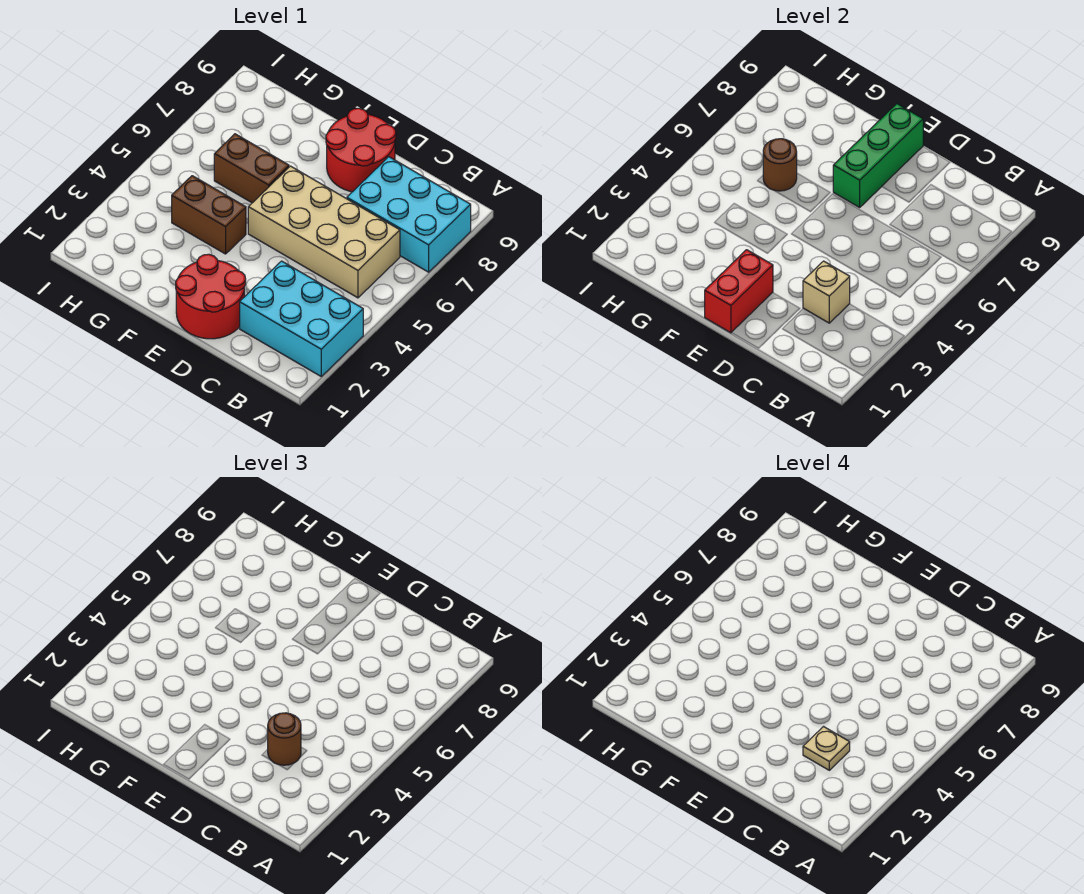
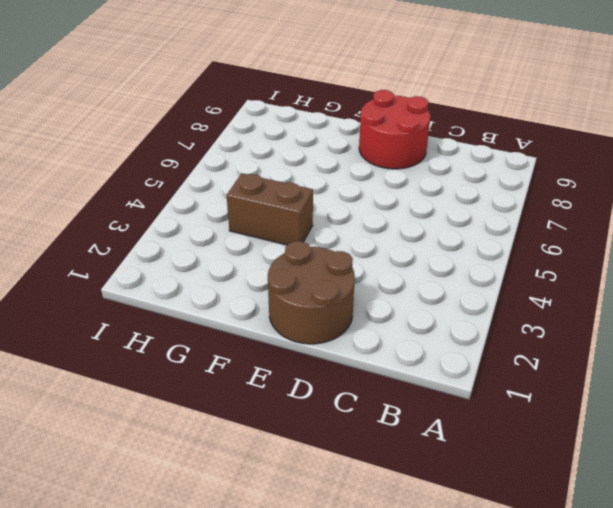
brown round brick D1:E2 level 1 -> red round brick D1:E2 level 1
none -> cyan brick A2:C3 level 1
none -> cyan brick A7:C8 level 1
none -> tan brick B5:E6 level 1

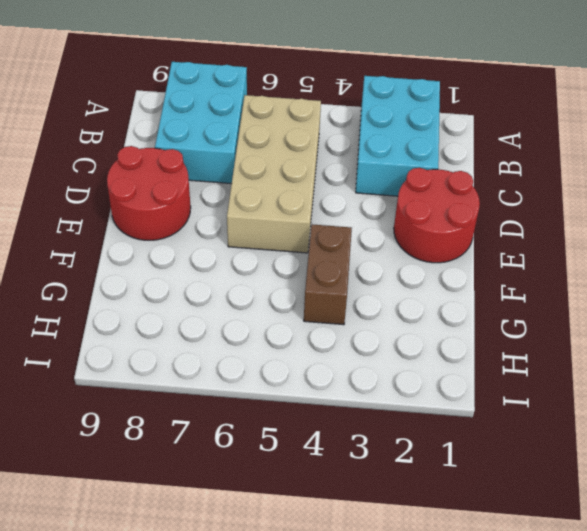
none -> brown brick F6:G6 level 1
none -> tan brick C3 level 2
none -> red brick E1:E2 level 2

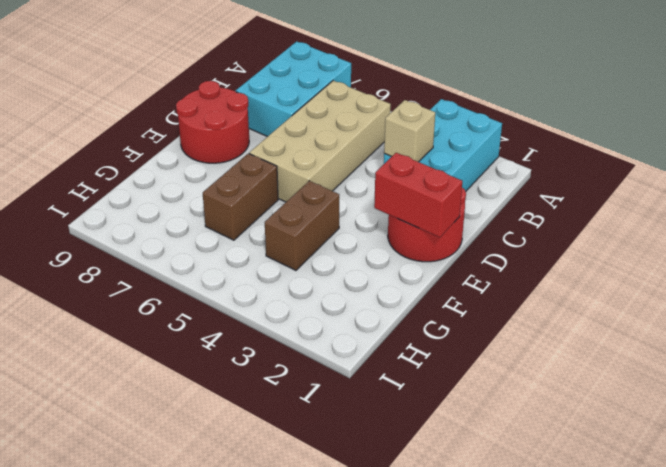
none -> green brick E7:E9 level 2
none -> brown round brick G6 level 2
none -> brown round brick C3 level 3

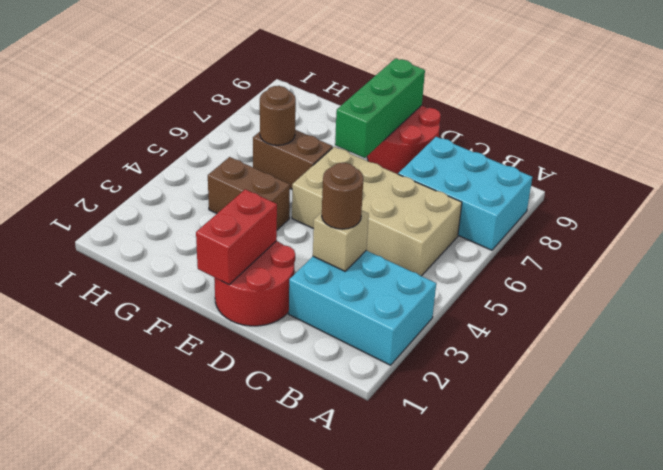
none -> tan plate C3 level 4

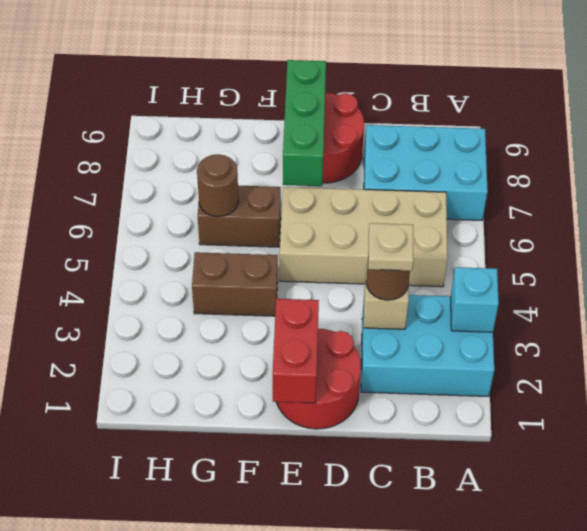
cyan brick A3 level 2 -> none

